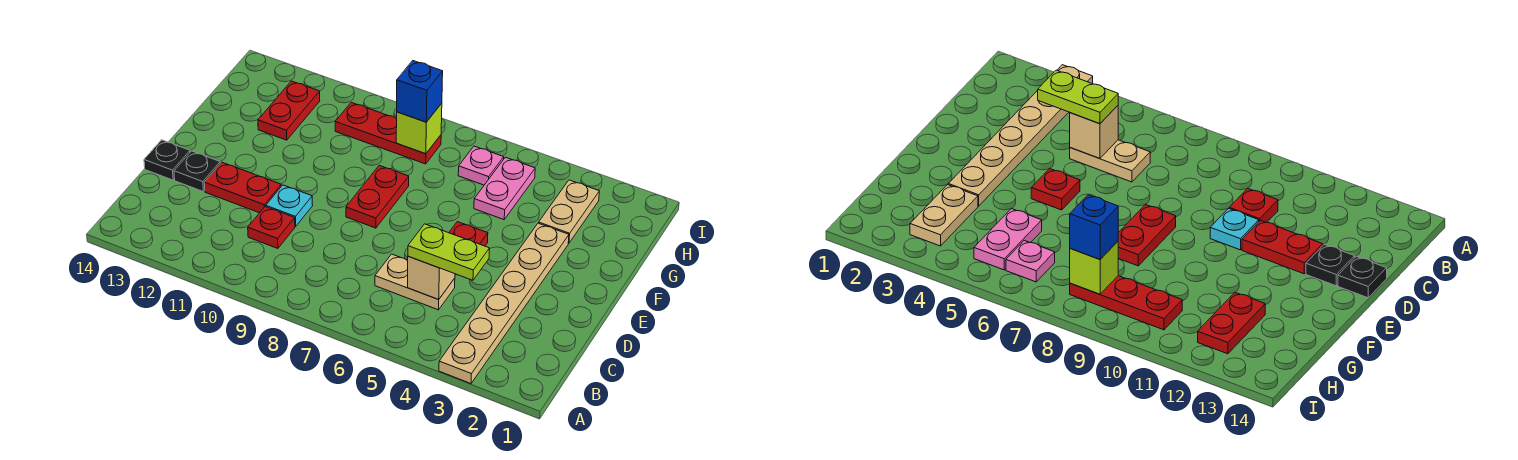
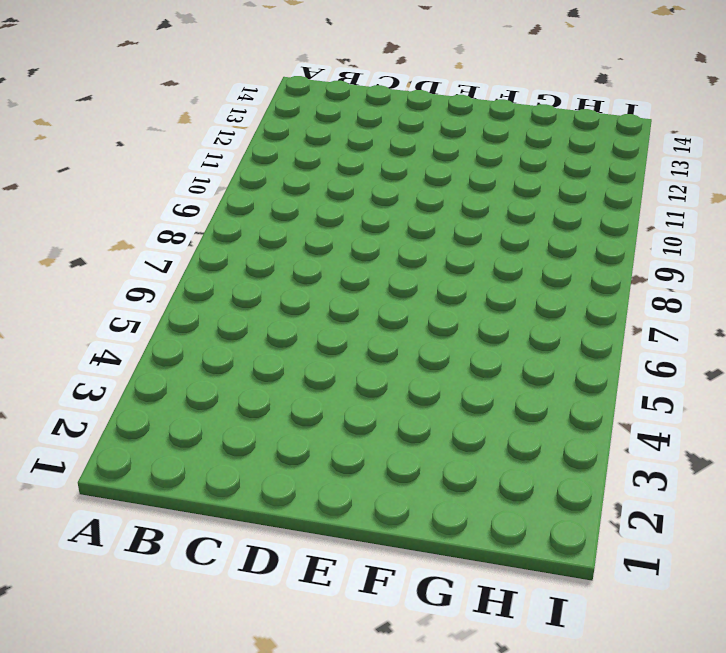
none -> tan plate A3:F3 level 1
none -> tan plate C5:C6 level 1
none -> red plate C10 level 1

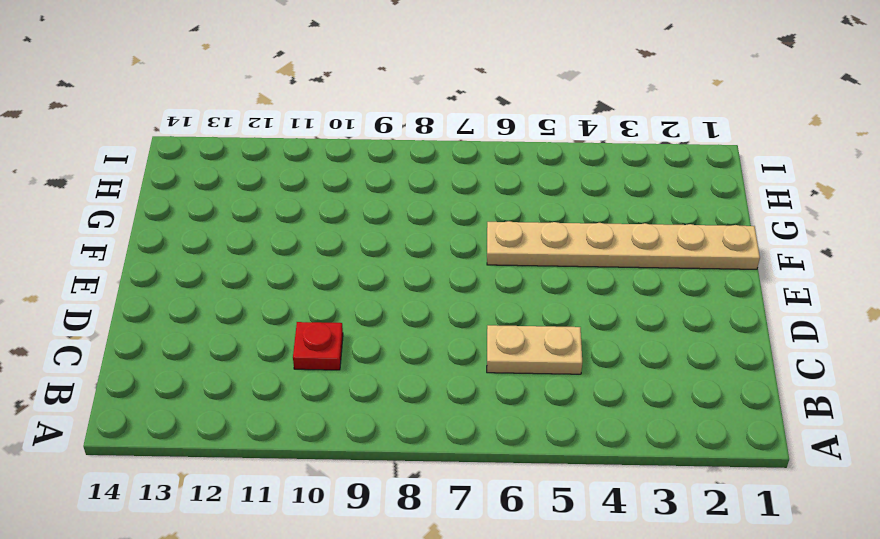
tan plate F1:F6 level 1 -> tan plate A3:F3 level 1
none -> cyan plate D10 level 1
none -> red plate D11:D12 level 1
none -> black plate D13 level 1

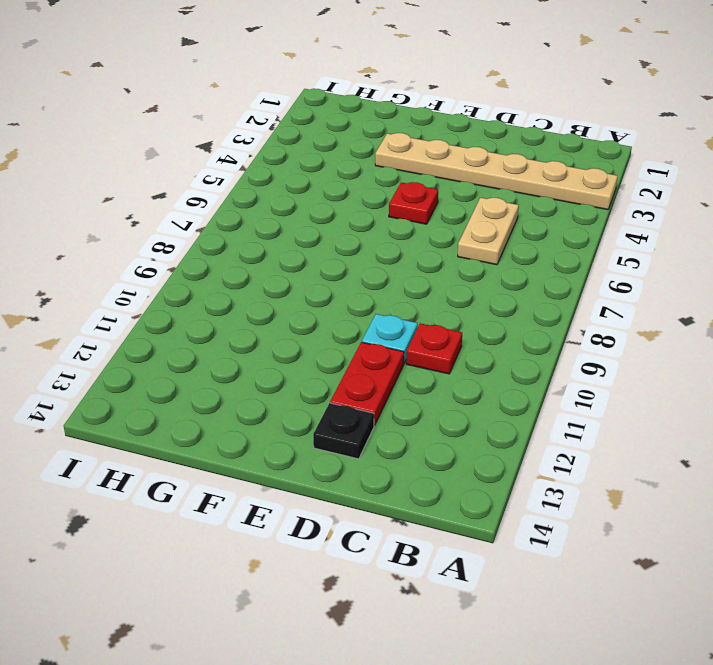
none -> black plate D14 level 1
none -> red plate E8:F8 level 1
none -> tan plate G3:H3 level 1

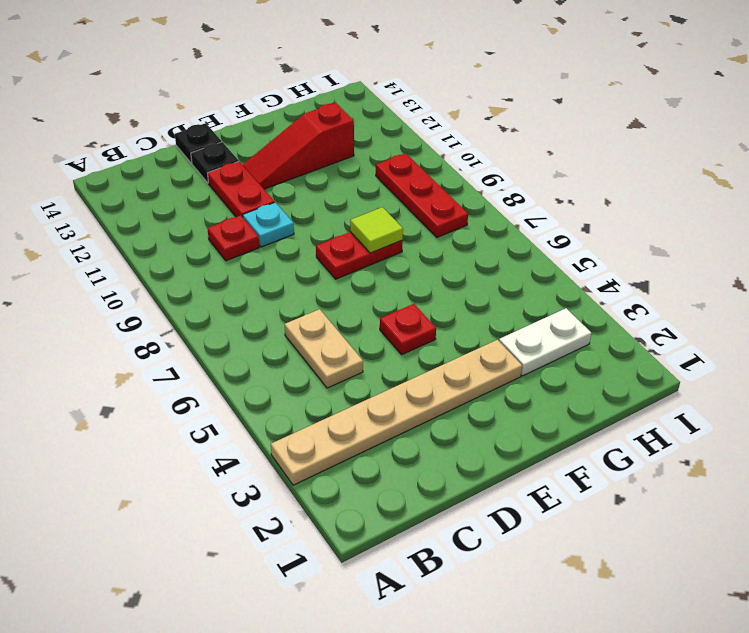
red slope E12:G12 level 1 top G -> red plate G12:H12 level 1
lime tile F8 level 2 -> none
white plate G3:H3 level 1 -> tan plate G3:H3 level 1
none -> pink plate G5:H5 level 1
none -> pink plate H6 level 1
none -> tan brick C5 level 2

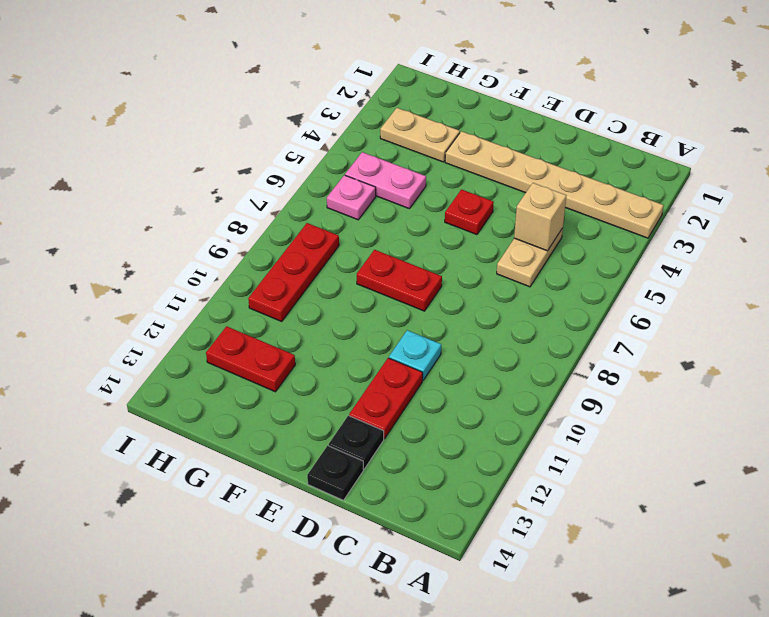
none -> red plate C10 level 1
none -> lime brick H8 level 2
none -> lime plate C4:C5 level 3

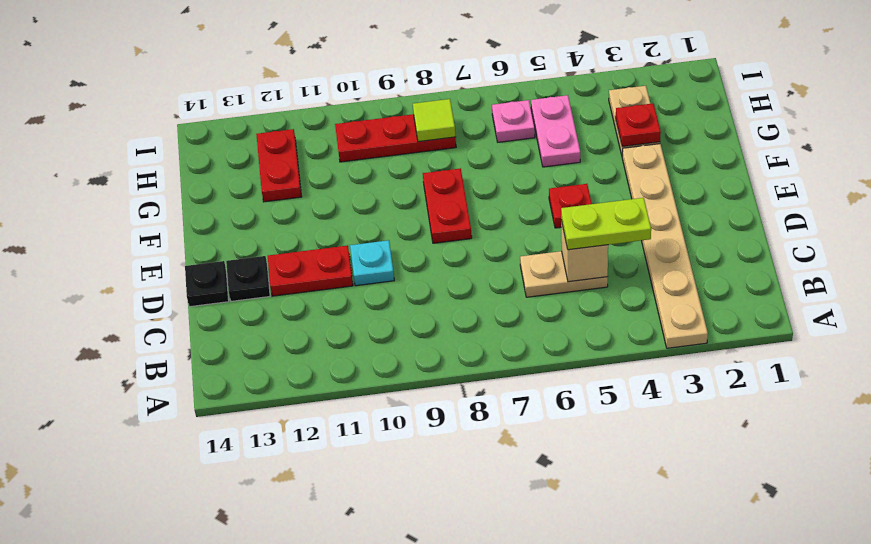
red plate G3 level 2 -> red plate C10 level 1
lime tile H8 level 2 -> lime brick H8 level 2
none -> blue brick H8 level 3

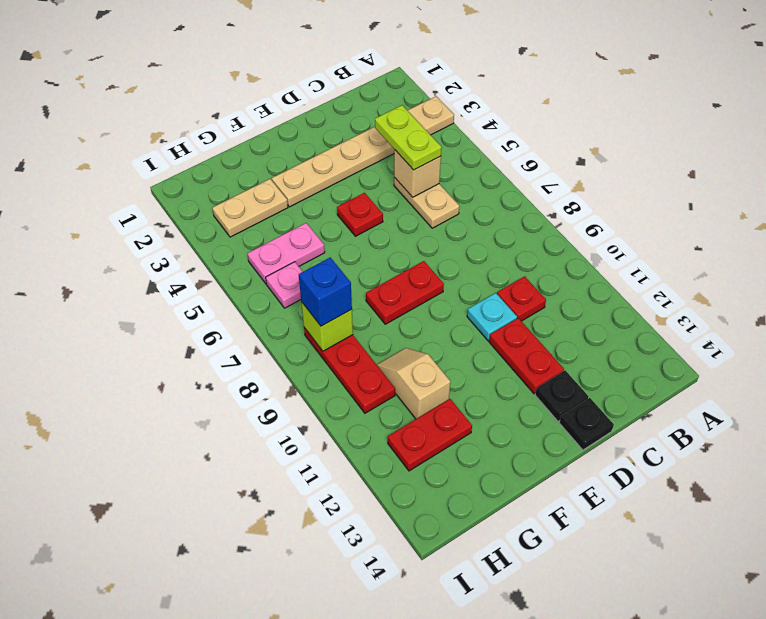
tan slope G10:G11 level 1 top 11 -> none

